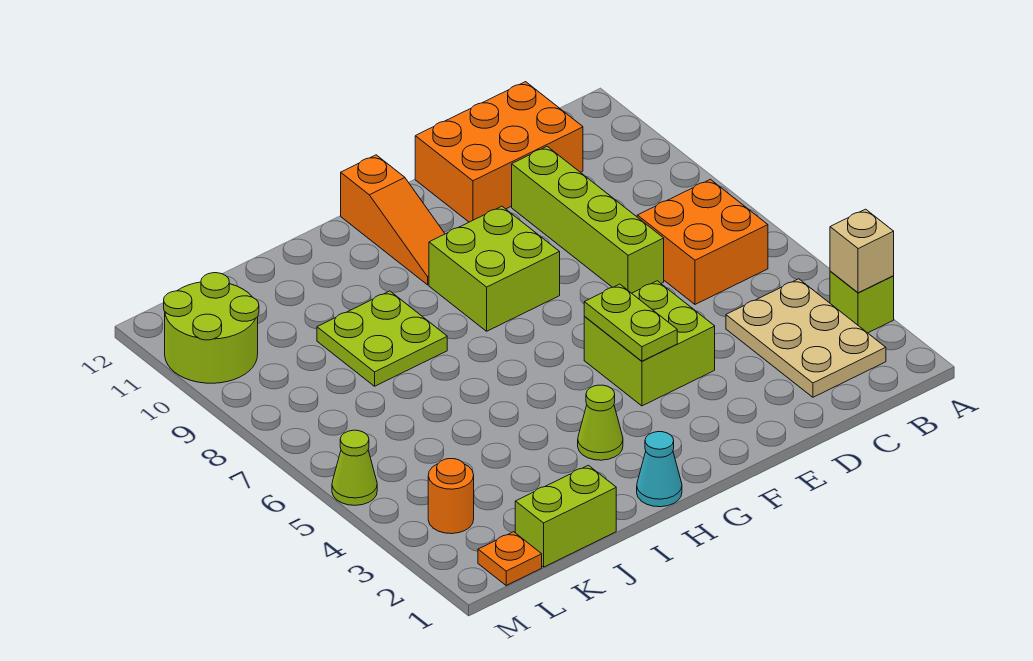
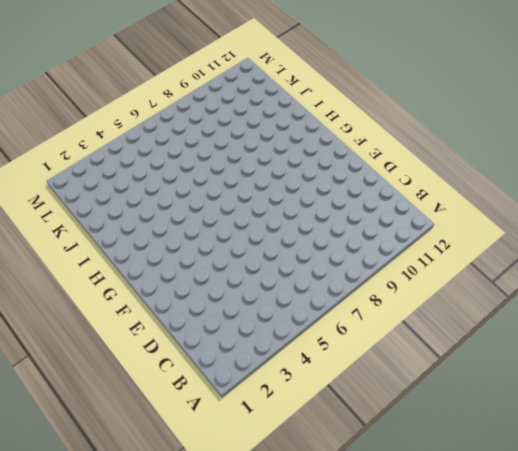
none -> lime brick A3 level 1
none -> tan plate B2:C4 level 1
none -> orange brick B6:C7 level 1

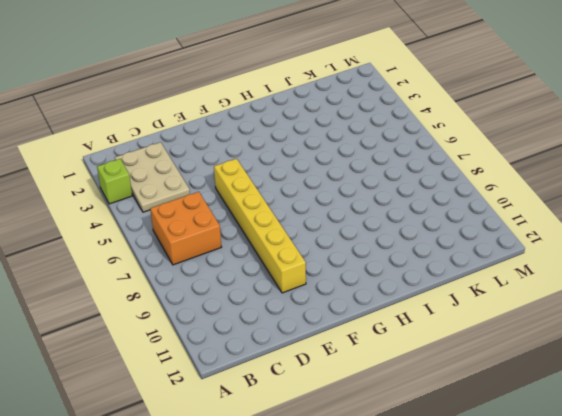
yellow brick E5:E10 level 1 -> lime brick E4:F5 level 1
none -> orange brick C11:E12 level 1
none -> lime brick D7:D10 level 1
none -> lime brick F8:G9 level 1

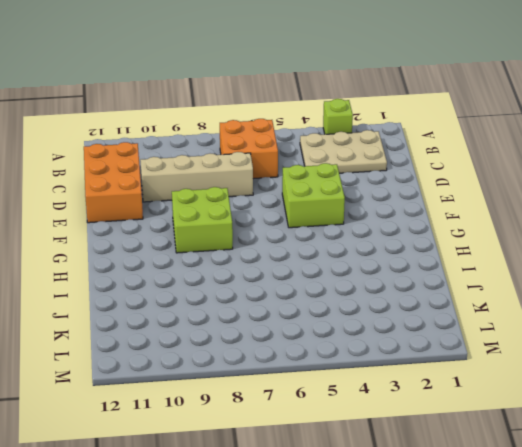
tan brick D7:D10 level 1 -> lime brick D7:D10 level 1
none -> orange slope G10:G12 level 1 top 12
none -> cyan cone H1 level 1
none -> lime cone H3 level 1

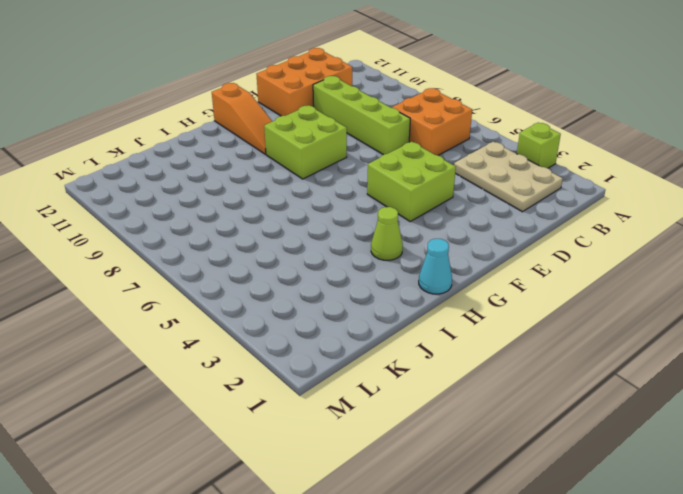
none -> lime plate I8:J9 level 1
none -> lime brick J1:K1 level 1
none -> orange plate L1 level 1

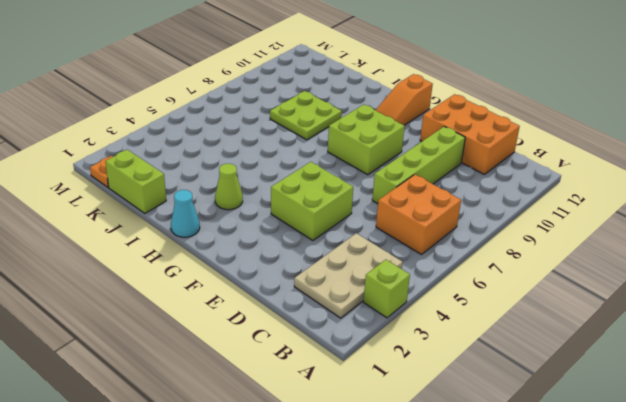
none -> orange round brick L3 level 1
none -> lime round brick L10:M11 level 1
none -> lime cone M5 level 1

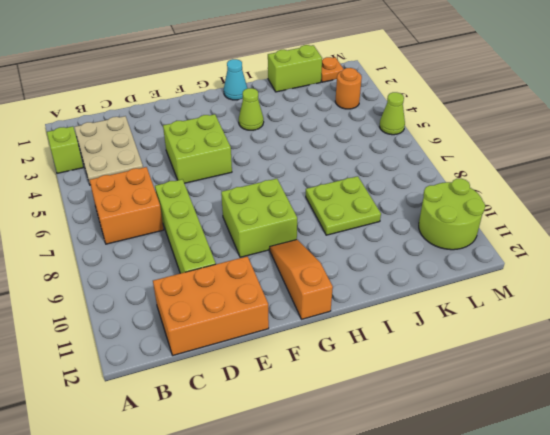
none -> tan brick A3 level 2
none -> lime plate F4:F5 level 2

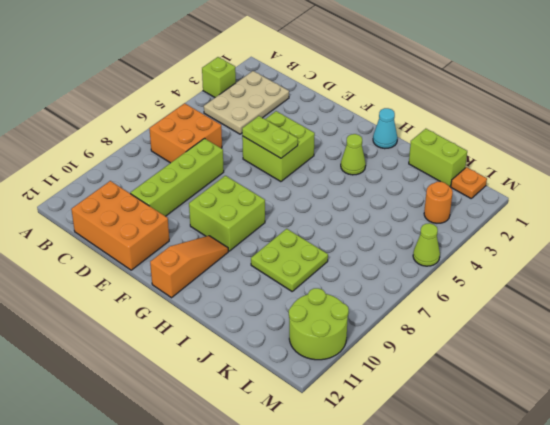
lime plate E5:F5 level 2 -> lime plate F4:F5 level 2
none -> tan brick A3 level 2

